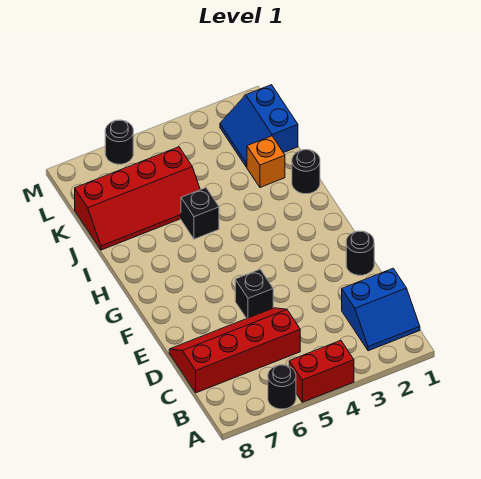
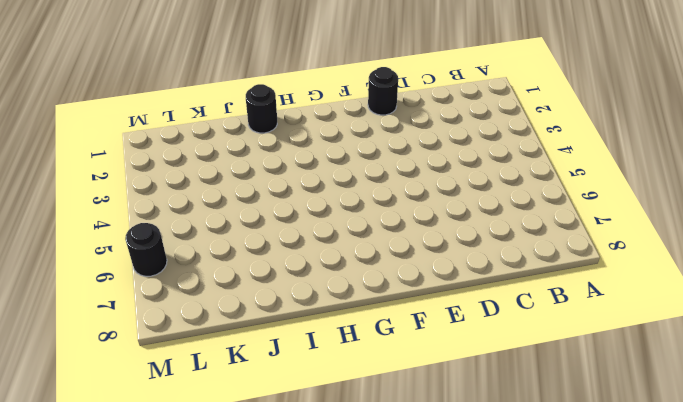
none -> red brick A4:A5 level 1
none -> black round brick A6 level 1
none -> blue slope B1:C2 level 1 top C

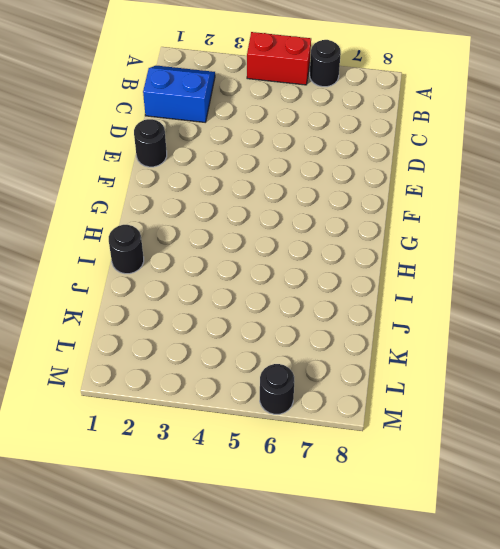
none -> red slope C5:D8 level 1 top C
none -> black brick E5 level 1
none -> black brick I5 level 1

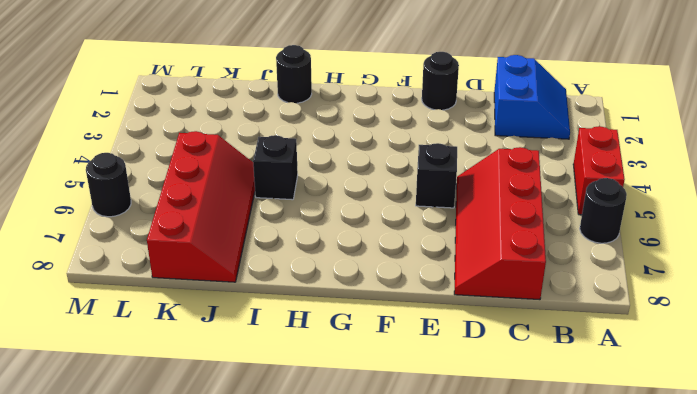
none -> orange brick J2 level 1
none -> blue slope K1:L2 level 1 top 1

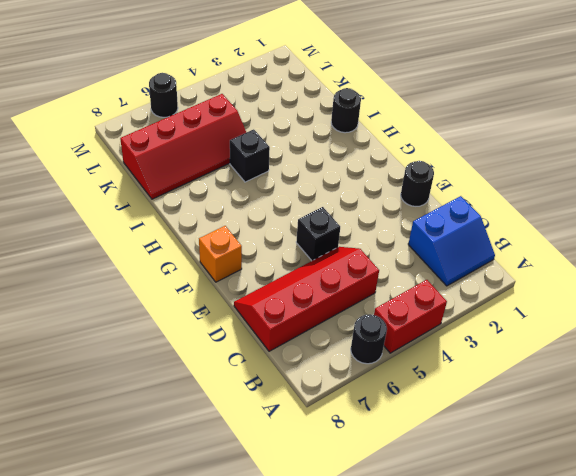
orange brick F8 level 1 -> orange brick J2 level 1
none -> blue slope K1:L2 level 1 top 1

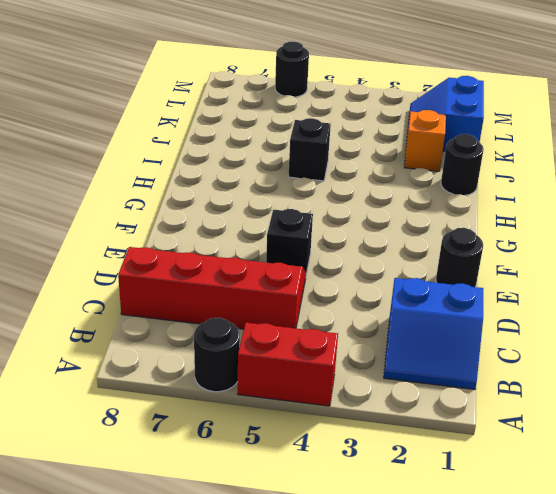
none -> red slope J5:K8 level 1 top K

